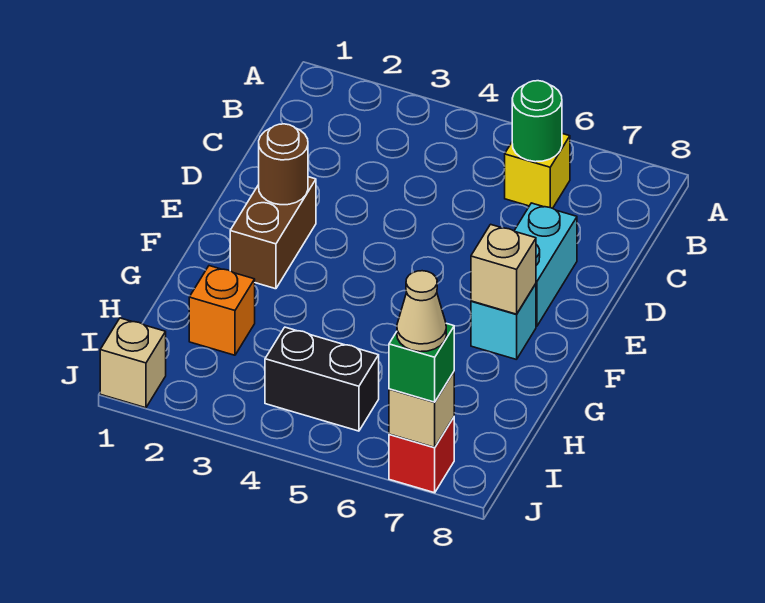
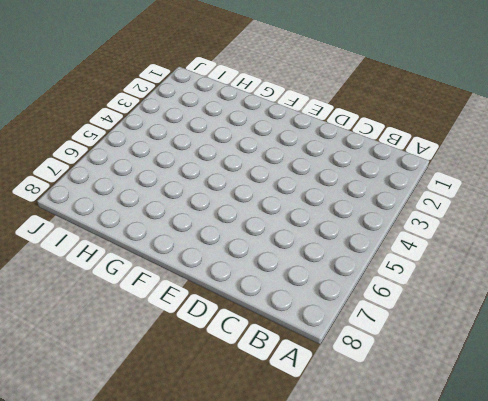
none -> yellow brick B6 level 1
none -> cyan brick D7:E7 level 1
none -> brown brick E2:F2 level 1

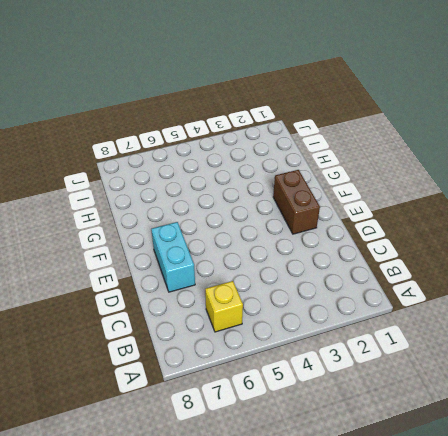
none -> cyan brick F7 level 1
none -> orange brick H2 level 1
none -> black brick I4:I5 level 1

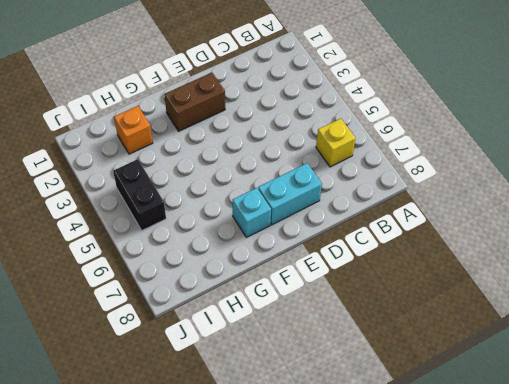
none -> tan brick J1 level 1
none -> red brick J7 level 1
none -> green round brick B6 level 2

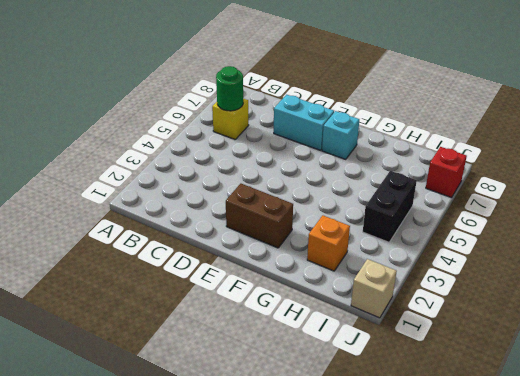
none -> brown round brick E2 level 2
none -> tan brick F7 level 2
none -> tan brick J7 level 2

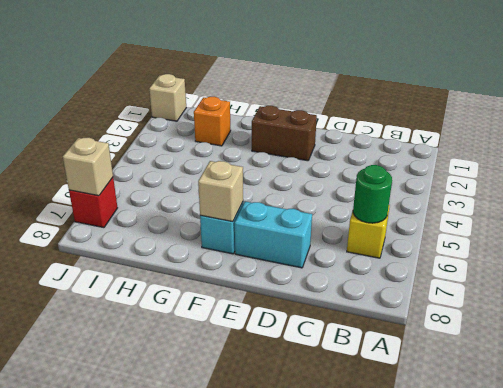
none -> black brick I4:I5 level 1
none -> brown round brick E2 level 2
none -> green brick J7 level 3

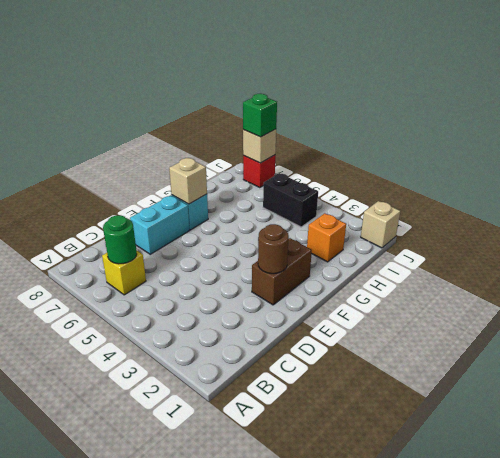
none -> tan cone J7 level 4

